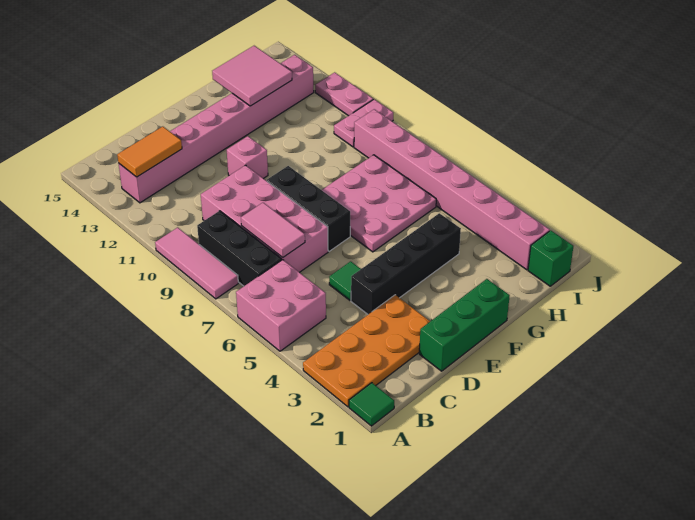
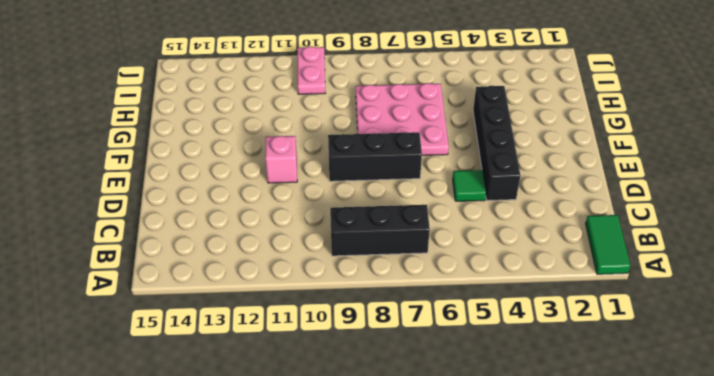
green tile A1:B1 level 1 -> green tile A1 level 1
none -> orange plate A2:D3 level 1
none -> pink brick A5:B6 level 1
none -> pink tile A8:A10 level 1

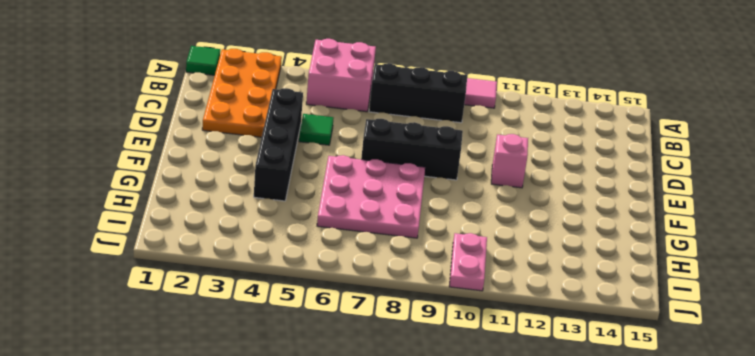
none -> pink brick B13:I13 level 1
none -> pink brick C7:D10 level 1
none -> green brick D1:F1 level 1

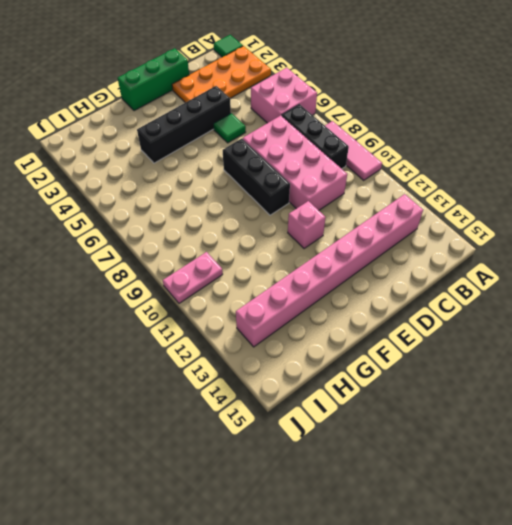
none -> pink plate F6:H8 level 1
none -> green brick I1 level 1
none -> pink brick I2:I9 level 1

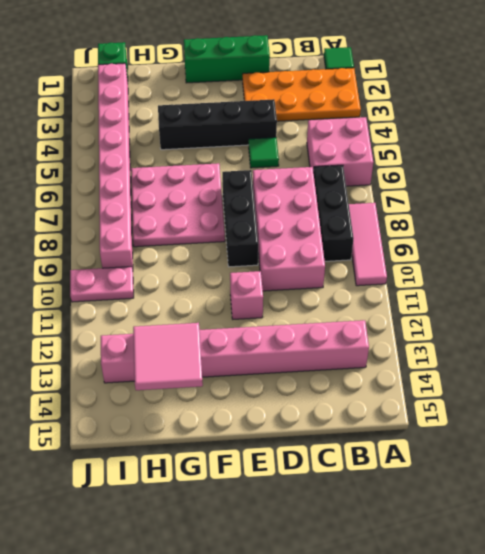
none -> pink plate J11:J12 level 1
none -> orange tile B13:C13 level 2
none -> pink tile C7:C8 level 2

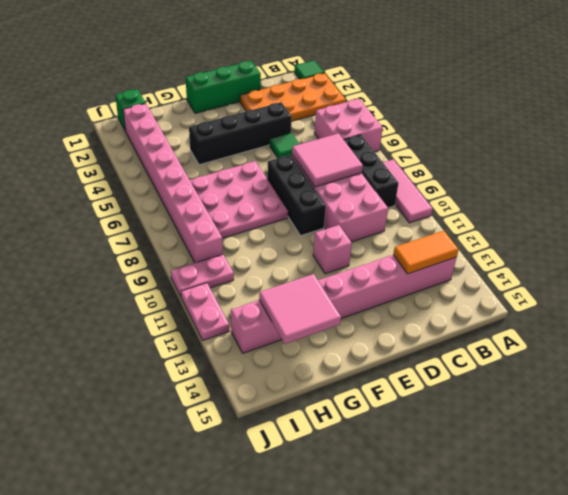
pink tile C7:D8 level 2 -> pink tile C7:C8 level 2

